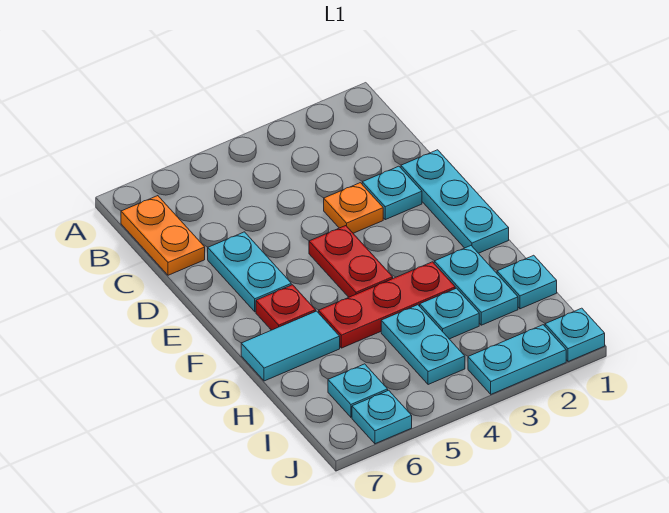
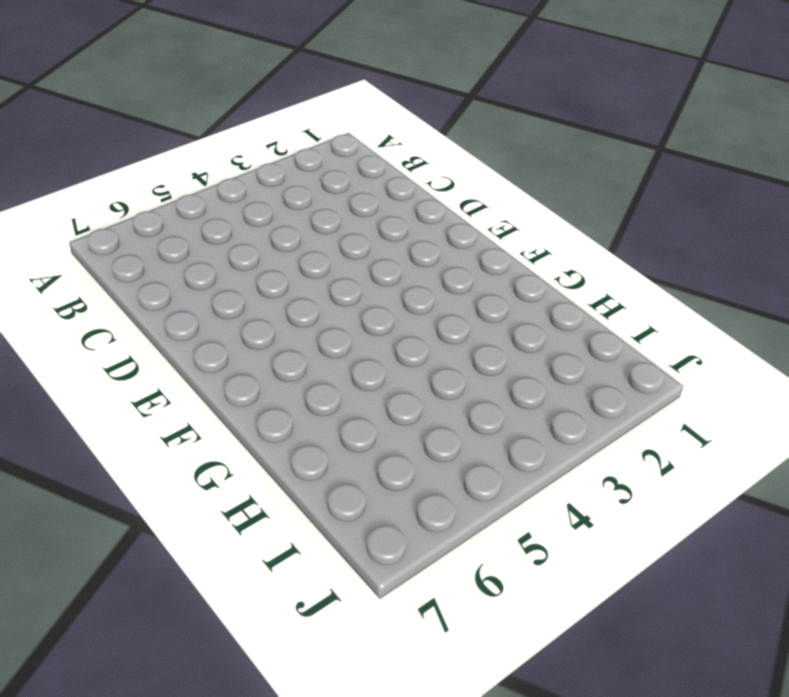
none -> orange plate B7:C7 level 1
none -> cyan plate D1:F1 level 1
none -> cyan plate D2 level 1

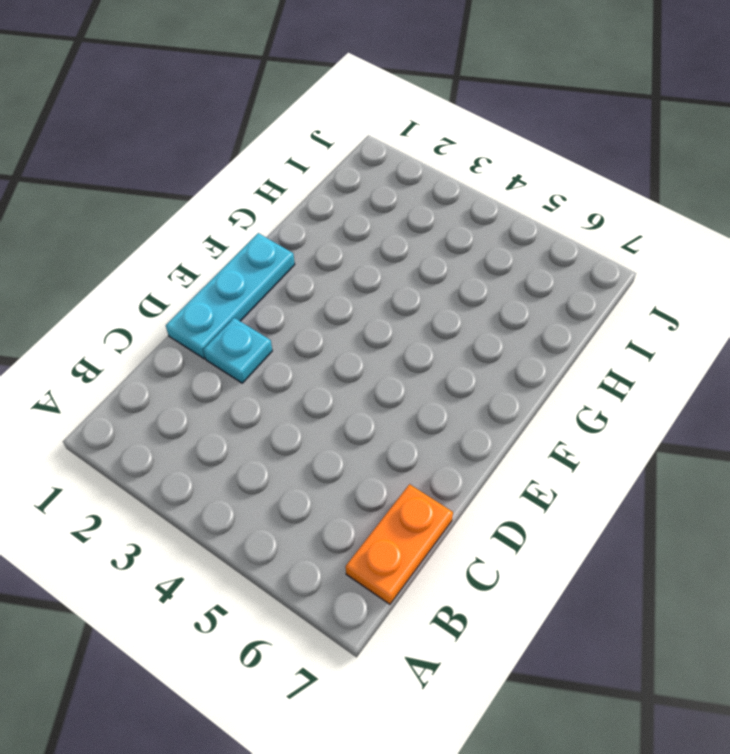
none -> orange plate D3 level 1
none -> cyan plate D6:E6 level 1
none -> red plate E4:F4 level 1

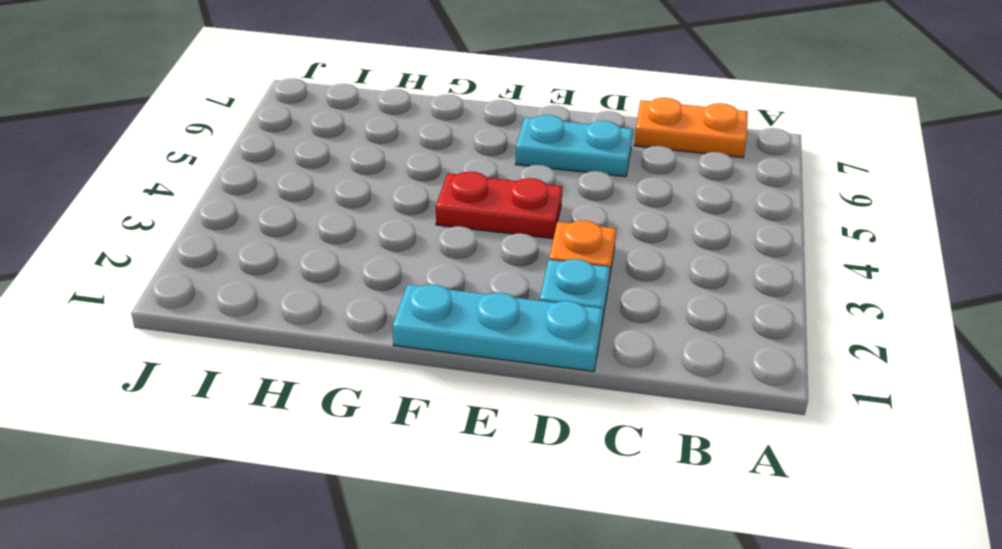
none -> red plate F6 level 1
none -> cyan plate G2:H2 level 1
none -> red plate G3:G5 level 1

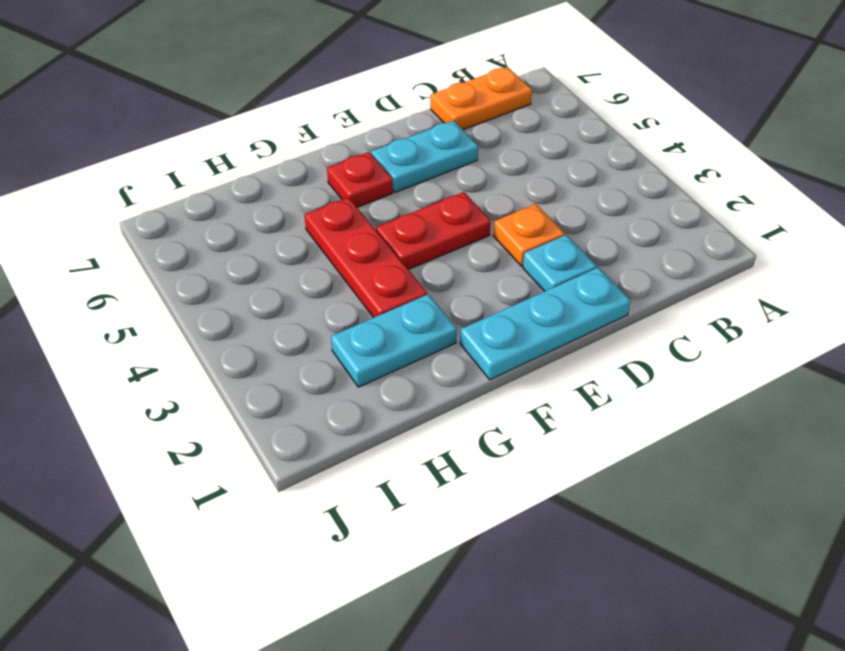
none -> cyan tile G6:G7 level 1
none -> cyan plate H1 level 1
none -> cyan plate H3 level 1

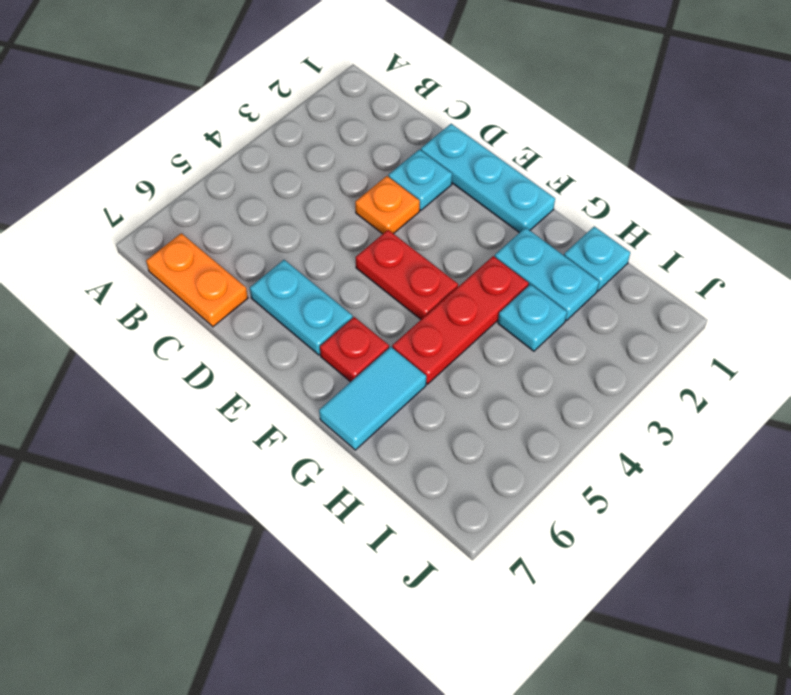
none -> cyan plate H4:I4 level 1
none -> cyan plate I6 level 1
none -> cyan plate J1 level 1

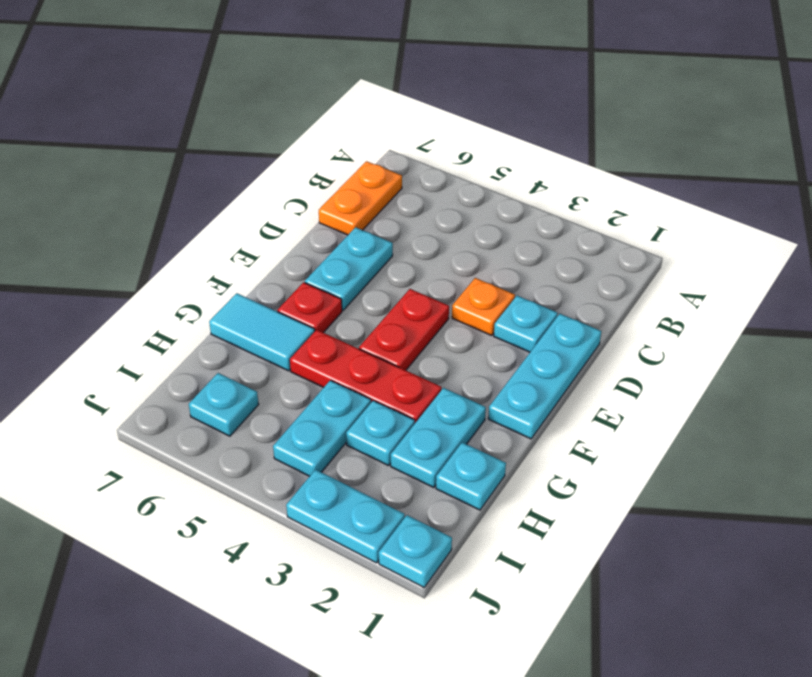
none -> cyan plate J6 level 1

